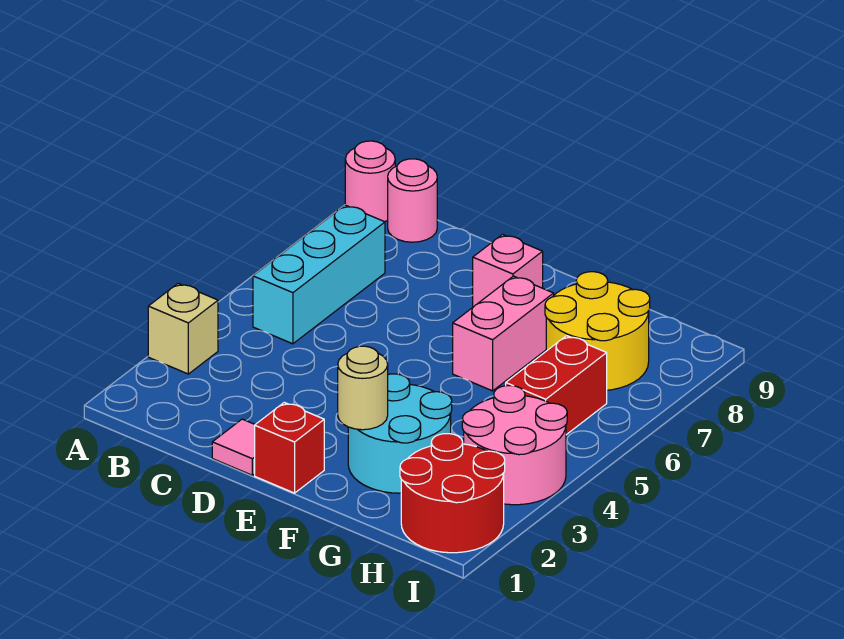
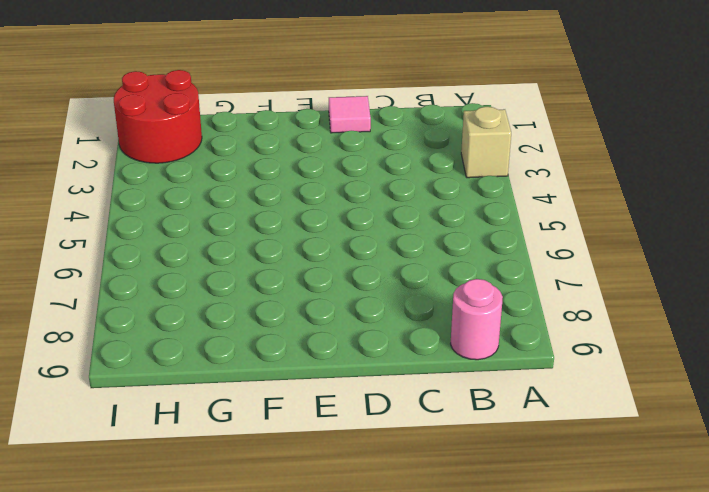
none -> pink round brick A9 level 1
none -> cyan brick B5:B7 level 1
none -> red brick E1 level 1

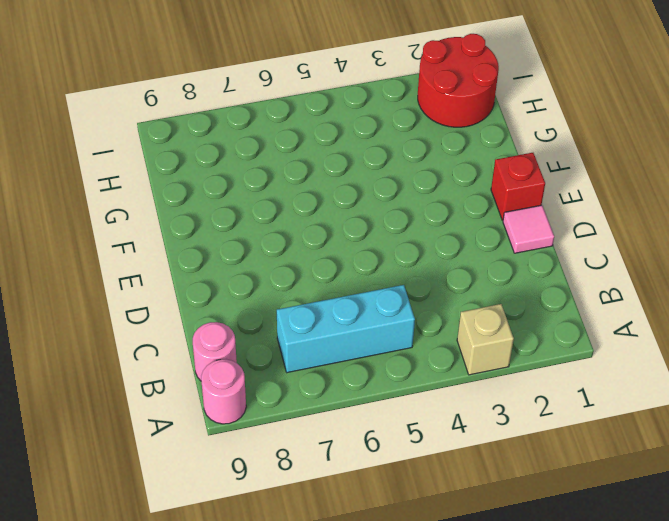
none -> pink brick E8 level 1
none -> cyan round brick F2:G3 level 1
none -> pink brick F6:F7 level 1

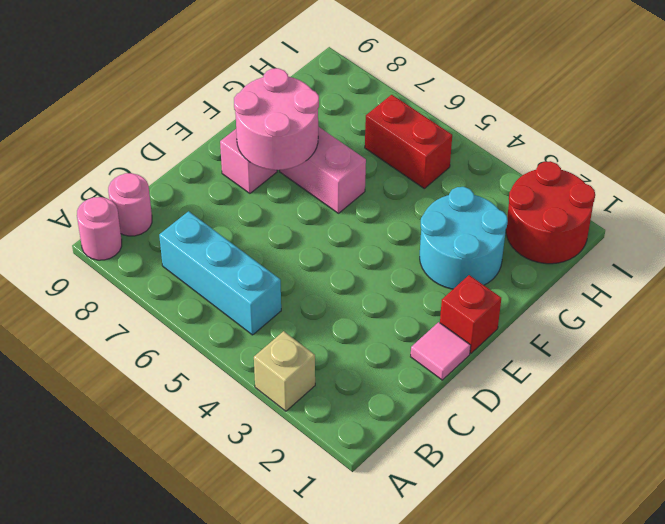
pink round brick E7:F8 level 2 -> pink round brick H3:I4 level 1
none -> yellow round brick G7:H8 level 1
none -> tan round brick F2 level 2

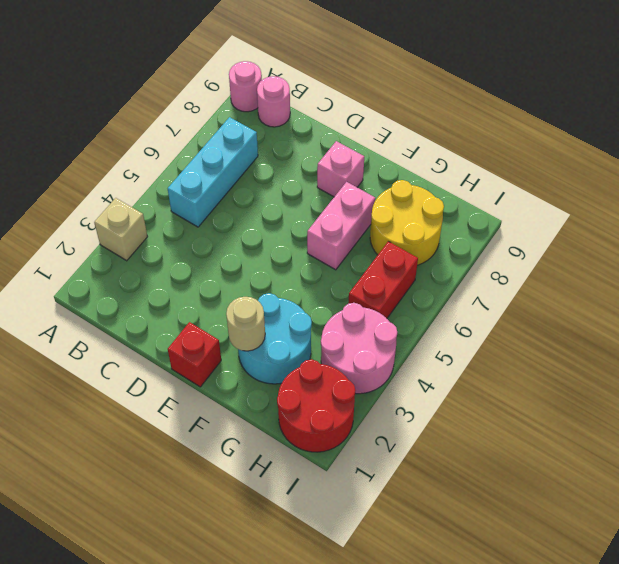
none -> pink tile D1 level 1

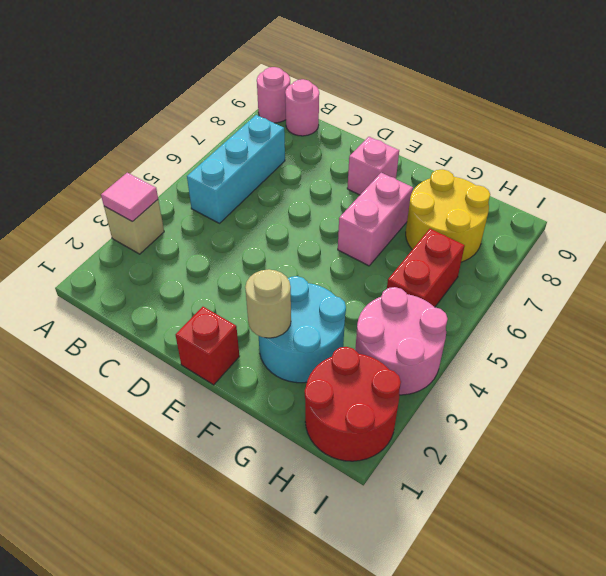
pink tile A3 level 2 -> pink tile D1 level 1

